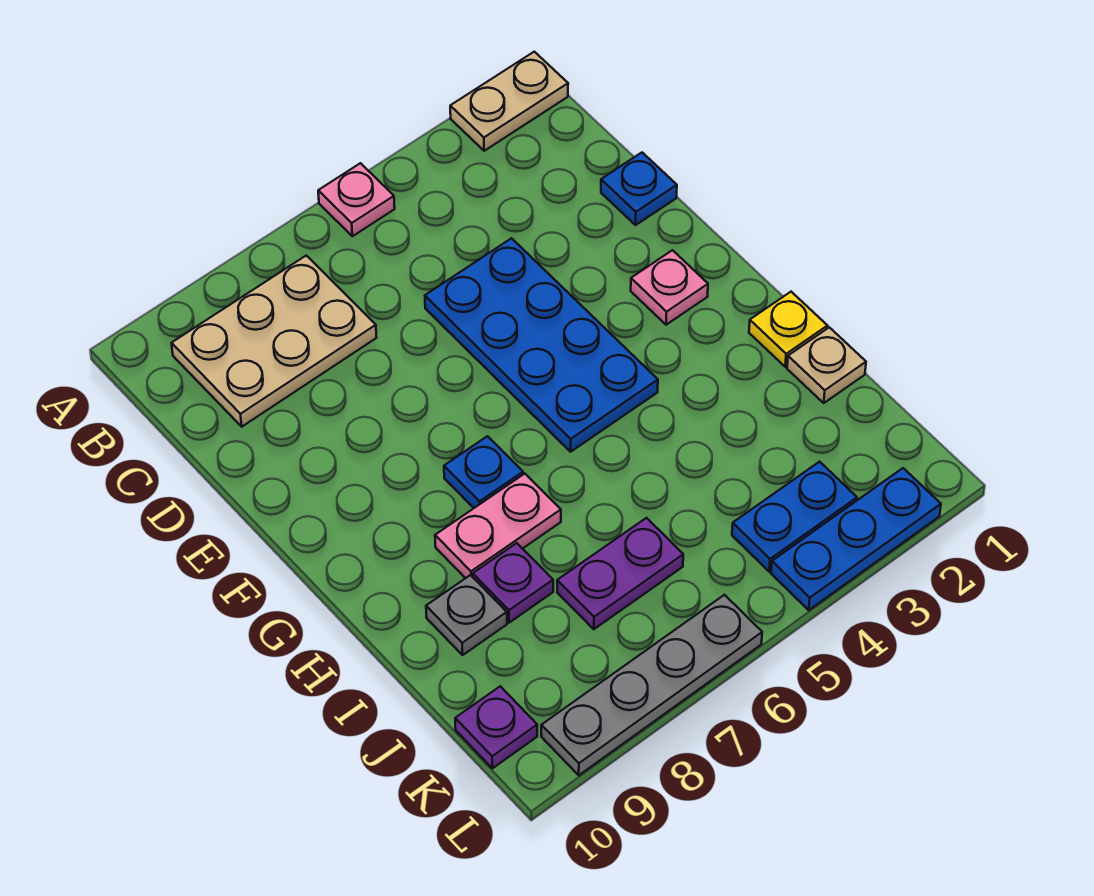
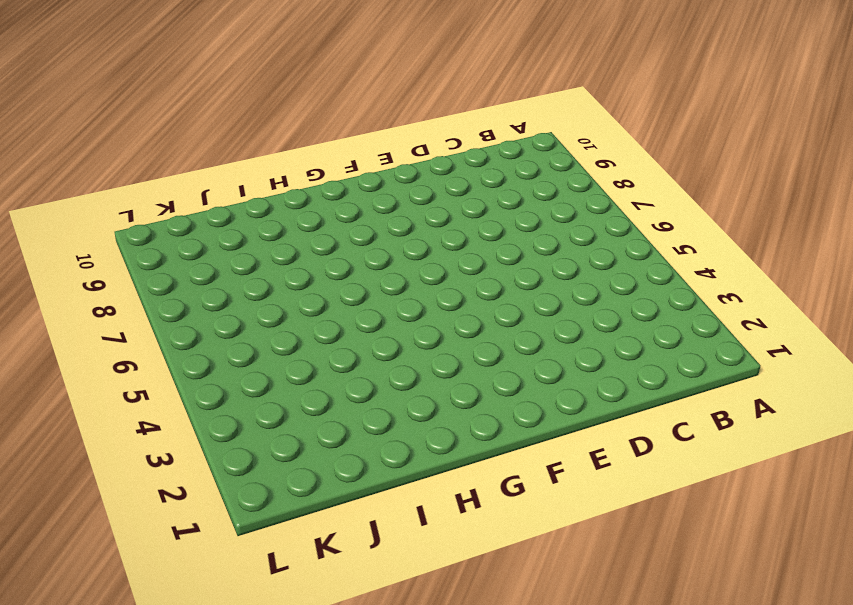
none -> tan plate A1:A2 level 1
none -> pink plate A5 level 1
none -> tan plate B7:C9 level 1

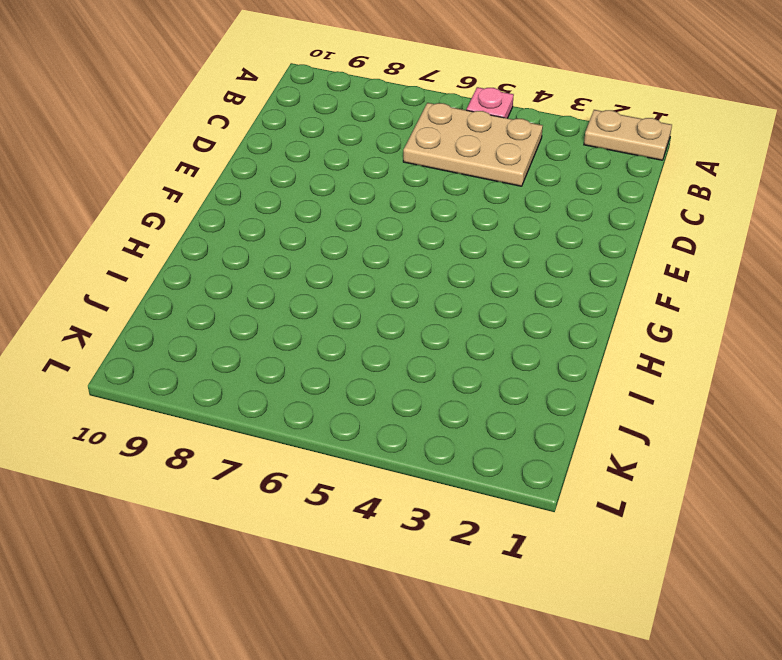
tan plate B4:C6 level 1 -> tan plate B7:C9 level 1
none -> blue plate D1 level 1
none -> blue plate D4:G5 level 1
none -> pink plate F2 level 1

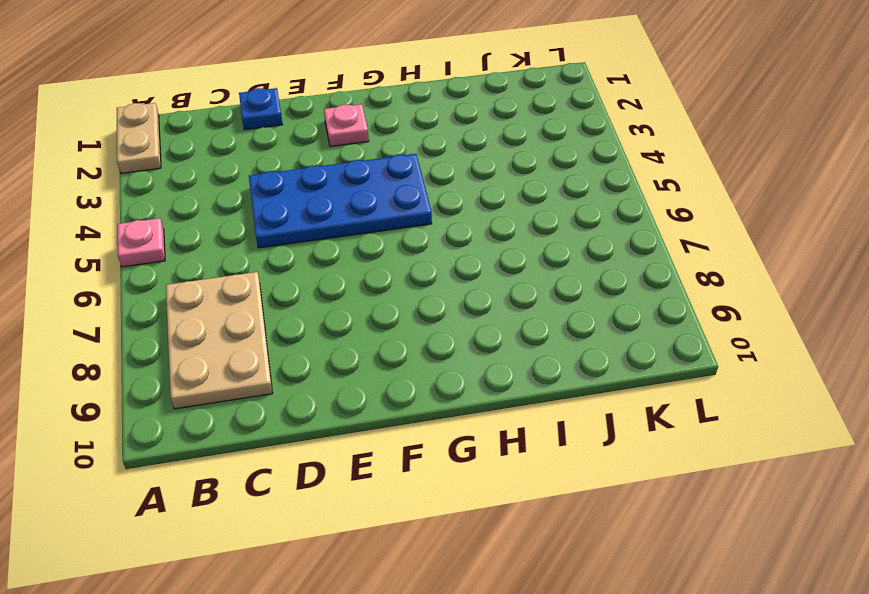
none -> blue plate G7 level 1
none -> yellow plate H1 level 1
none -> pink plate H7:H8 level 1

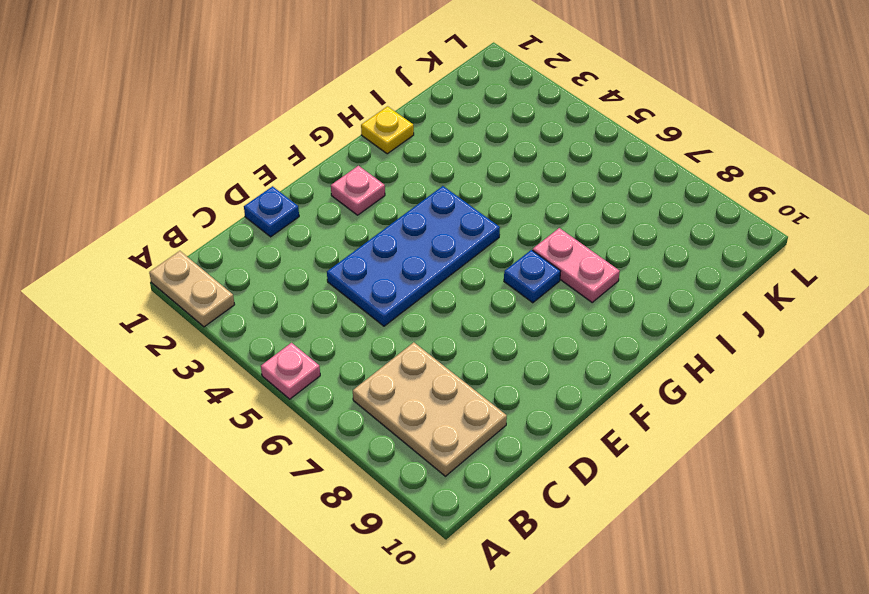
none -> tan plate I1 level 1
none -> purple plate I8 level 1
none -> grey plate I9 level 1

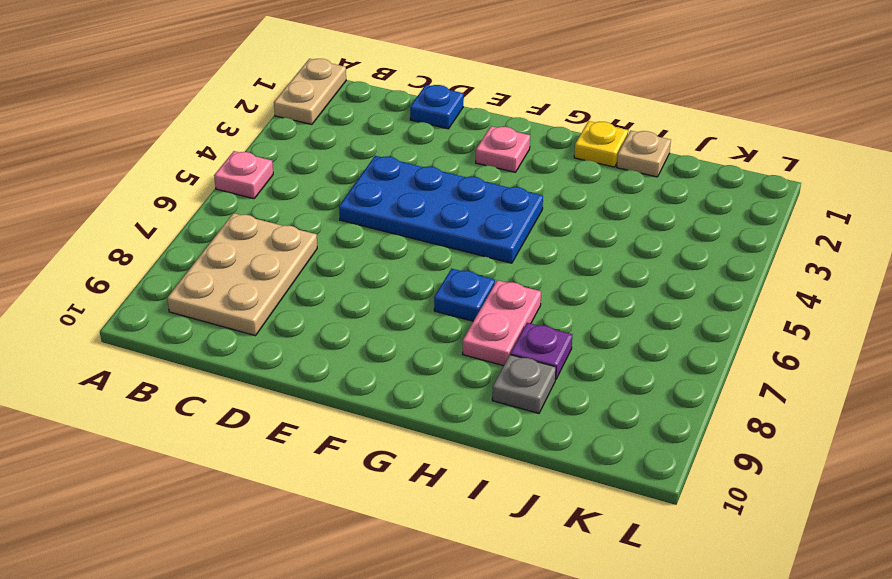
none -> purple plate J6:J7 level 1
none -> blue plate K3:K4 level 1
none -> purple plate K10 level 1

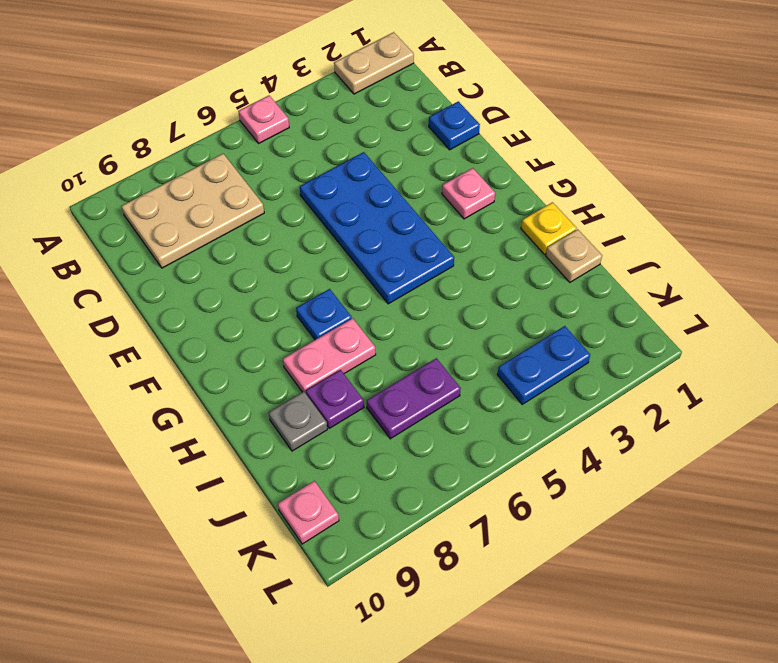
pink plate K10 level 1 -> purple plate K10 level 1
none -> blue plate L2:L4 level 1
none -> grey plate L6:L9 level 1

